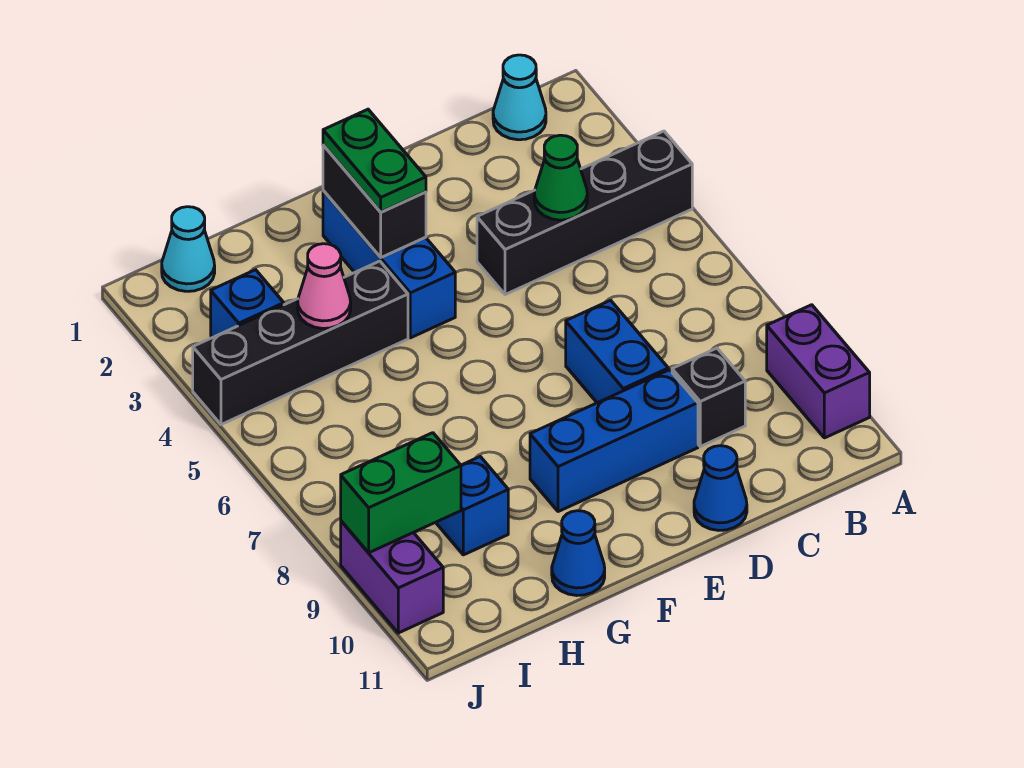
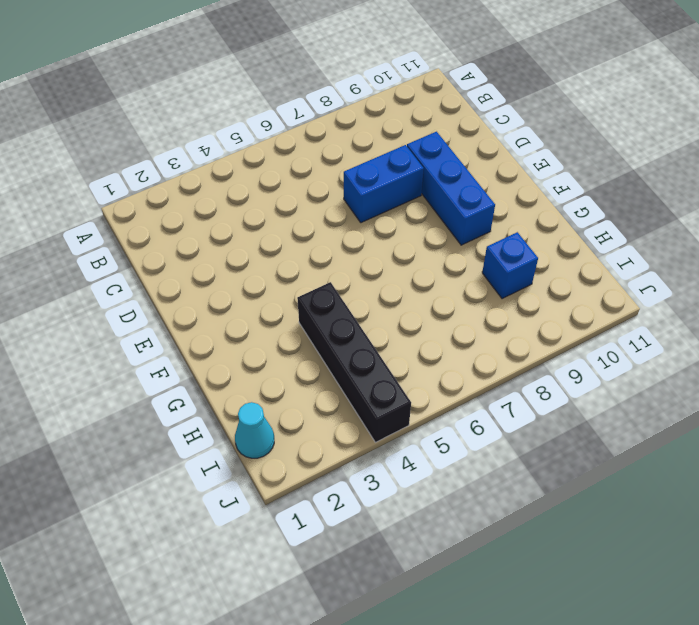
none -> black brick A4:D4 level 1
none -> purple brick A9:A10 level 1
none -> cyan cone B1 level 1

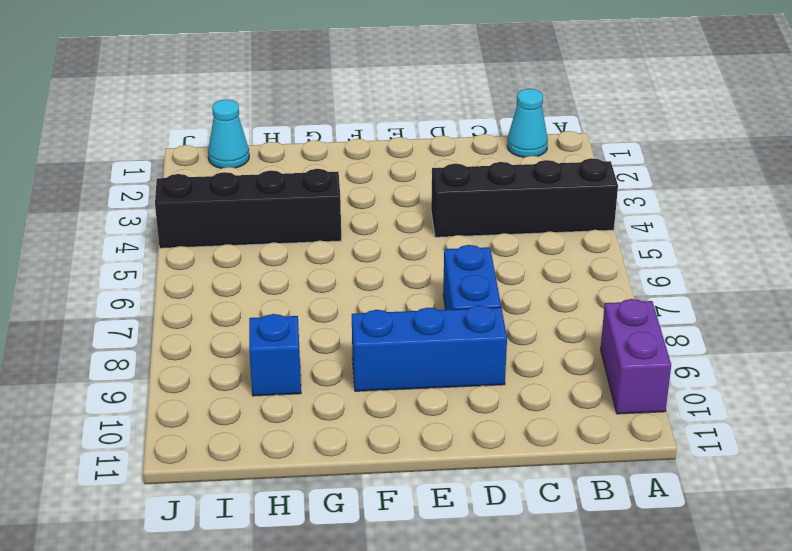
none -> black brick C9 level 1
none -> blue cone D11 level 1
none -> blue brick F2:F4 level 1

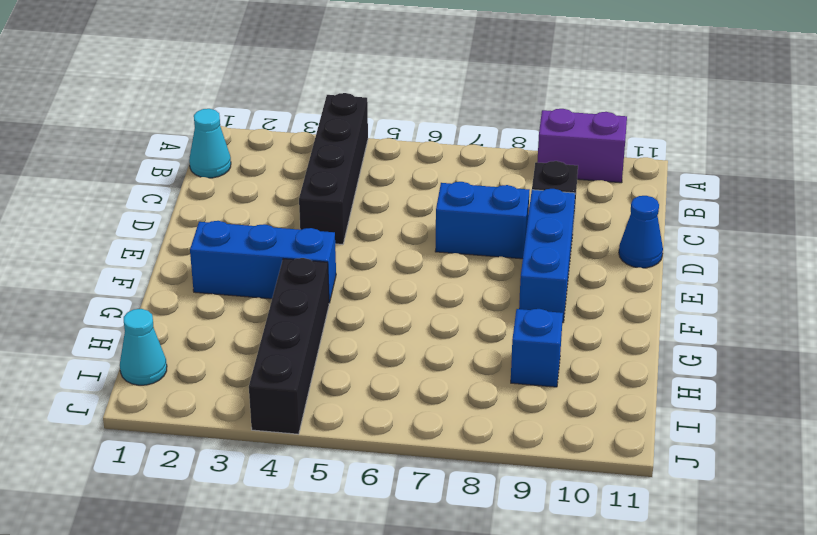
none -> blue cone G11 level 1
none -> blue brick I3 level 1
none -> purple brick J9:J10 level 1

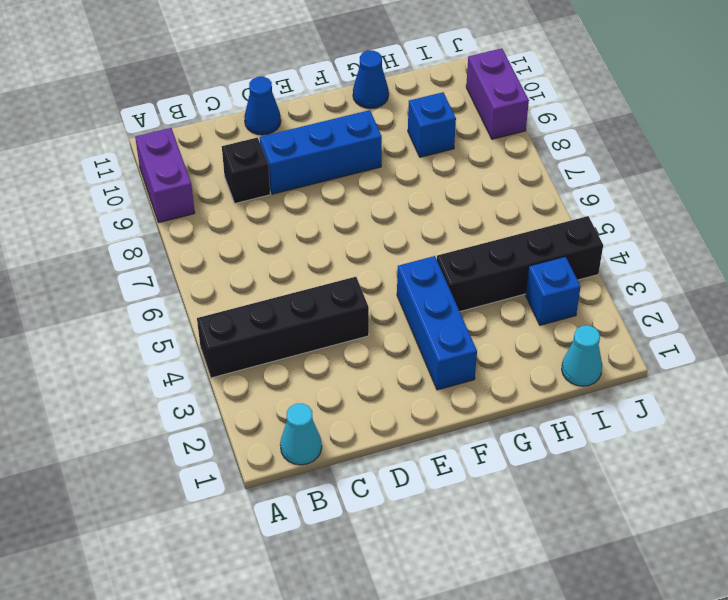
none -> blue brick D7:D8 level 1
none -> green cone C4 level 2
none -> black brick F2:F3 level 2

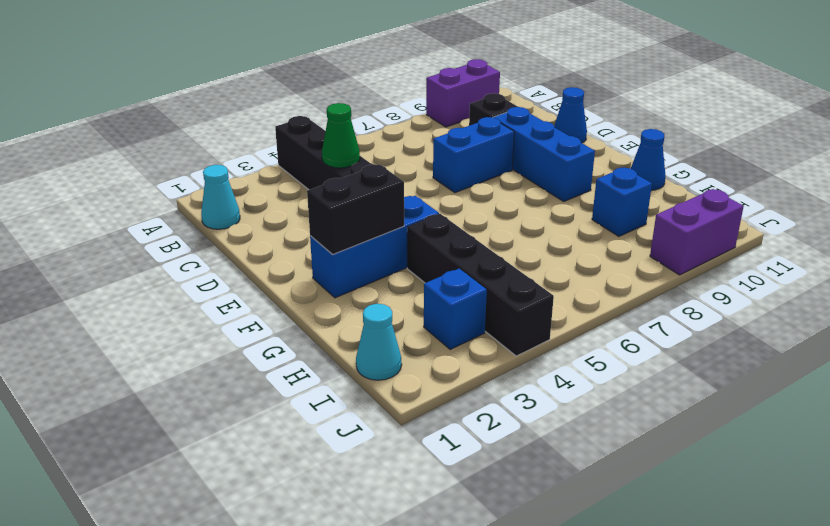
none -> pink cone H4 level 2
none -> green brick I9:J9 level 2
none -> green plate F2:F3 level 3

